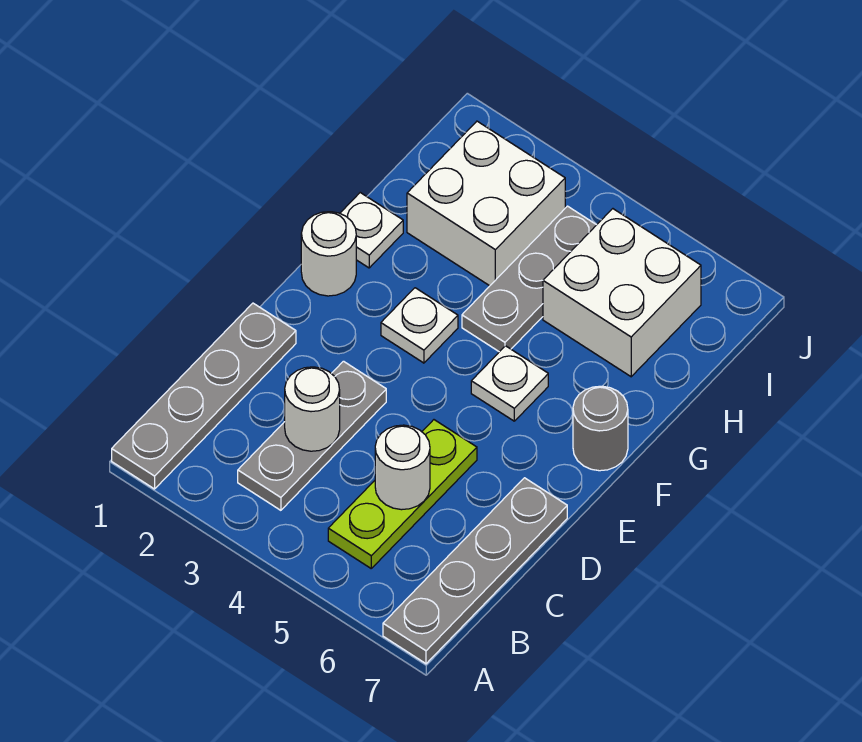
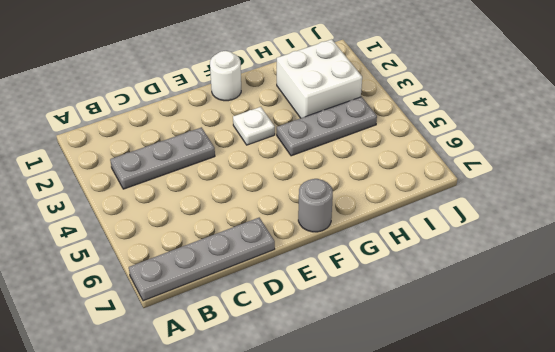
none -> grey plate A1:D1 level 1
none -> lime plate B5:D5 level 1
none -> white plate F5 level 1

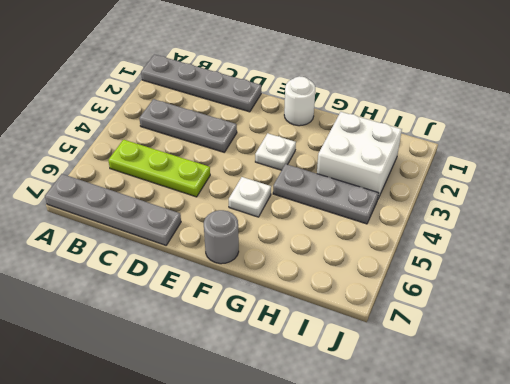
none -> white plate G1 level 1
none -> white brick H5:I6 level 1
none -> white round brick C3 level 2

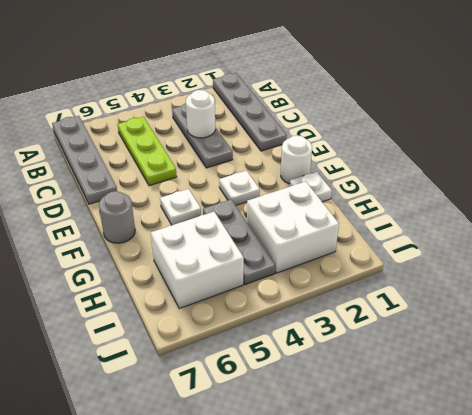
none -> white round brick C5 level 2

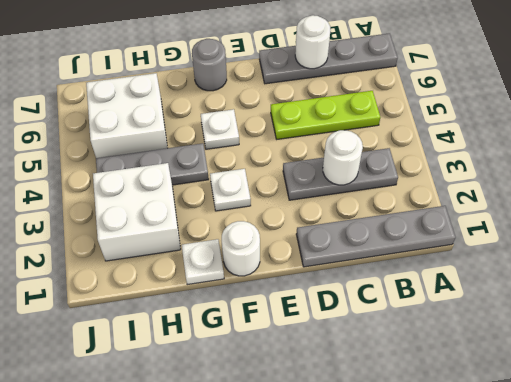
white round brick C7 level 2 -> white round brick C5 level 2

